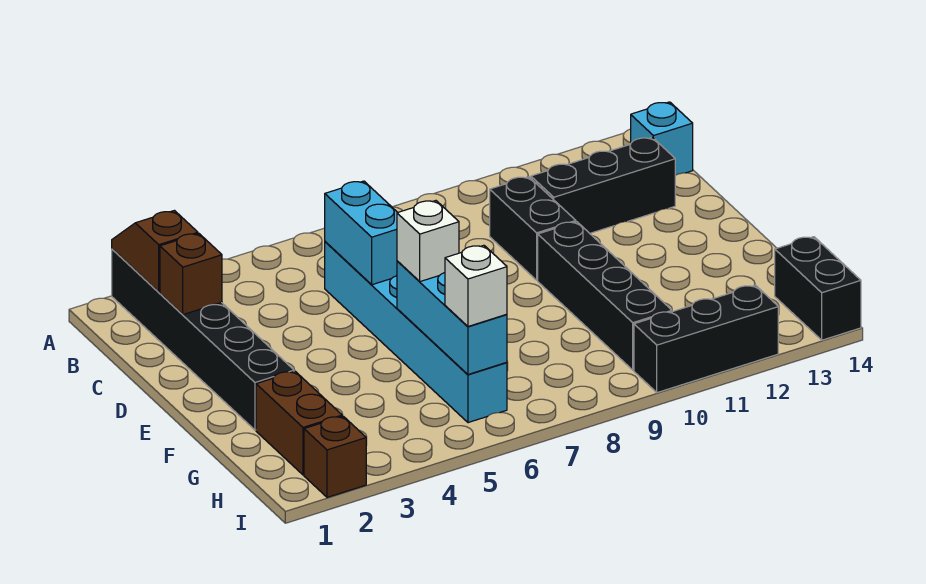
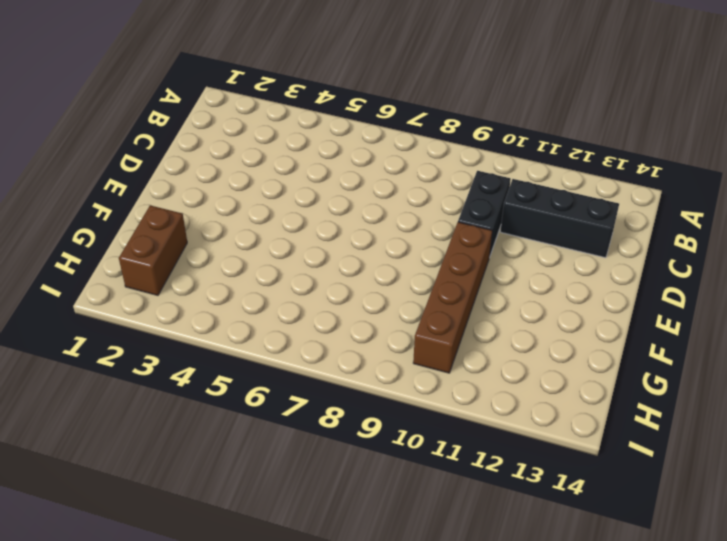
brown brick E10:H10 level 1 -> black brick E10:H10 level 1
none -> black brick A2:F2 level 1
none -> cyan brick B14 level 1
none -> cyan brick C6:H6 level 1

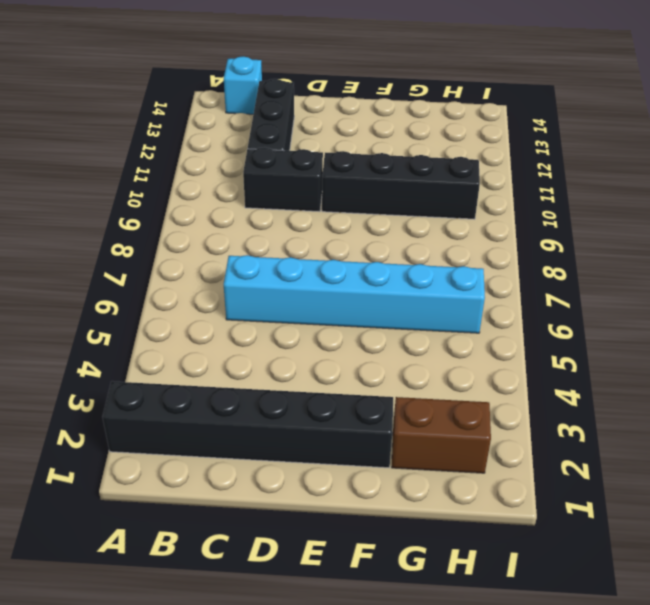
none -> black brick H14:I14 level 1
none -> brown brick I2 level 1
none -> black brick I10:I12 level 1

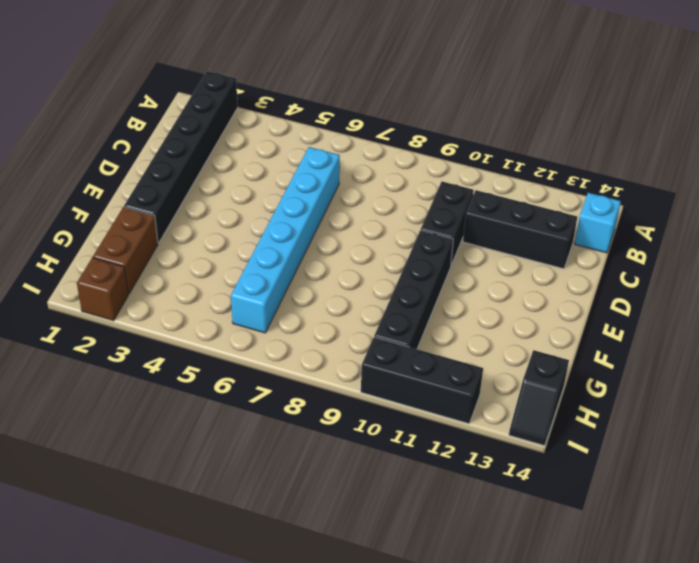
black slope H14:I14 level 1 top H -> black brick H14:I14 level 1
none -> brown slope A2:B2 level 2 top B
none -> brown brick C2 level 2
none -> cyan brick C6:D6 level 2

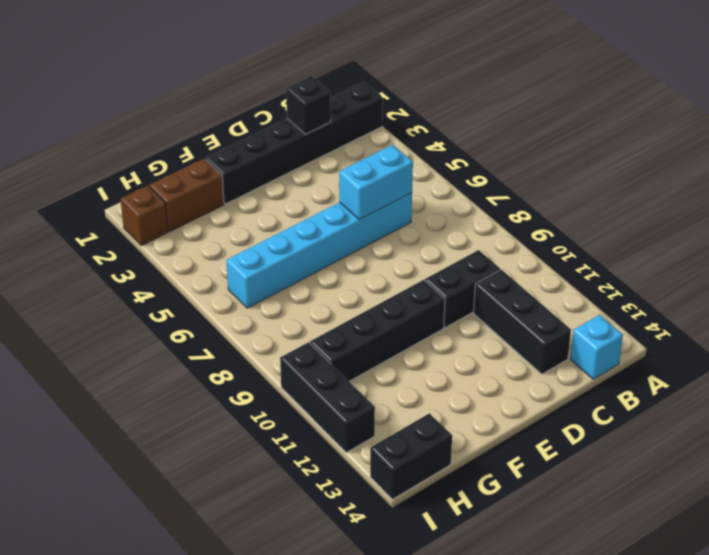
black brick C2 level 2 -> brown brick C2 level 2
none -> brown slope A2:B2 level 2 top B
none -> cyan brick F6:H6 level 2
none -> white brick F6 level 3

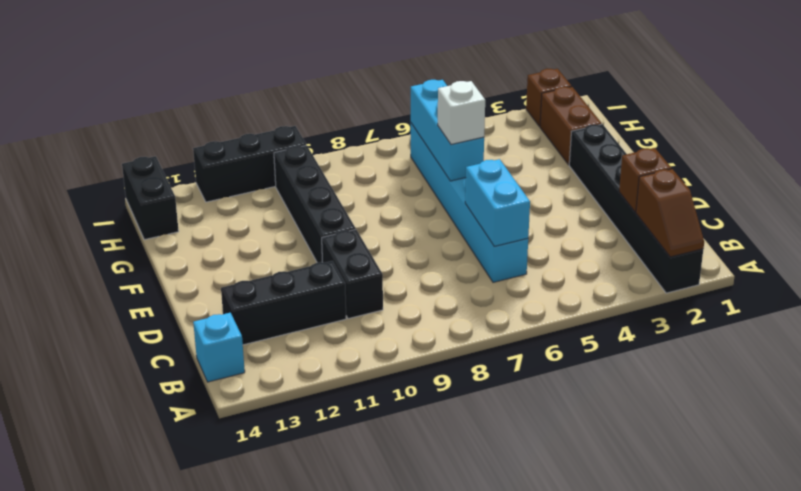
none -> white brick H6 level 3

